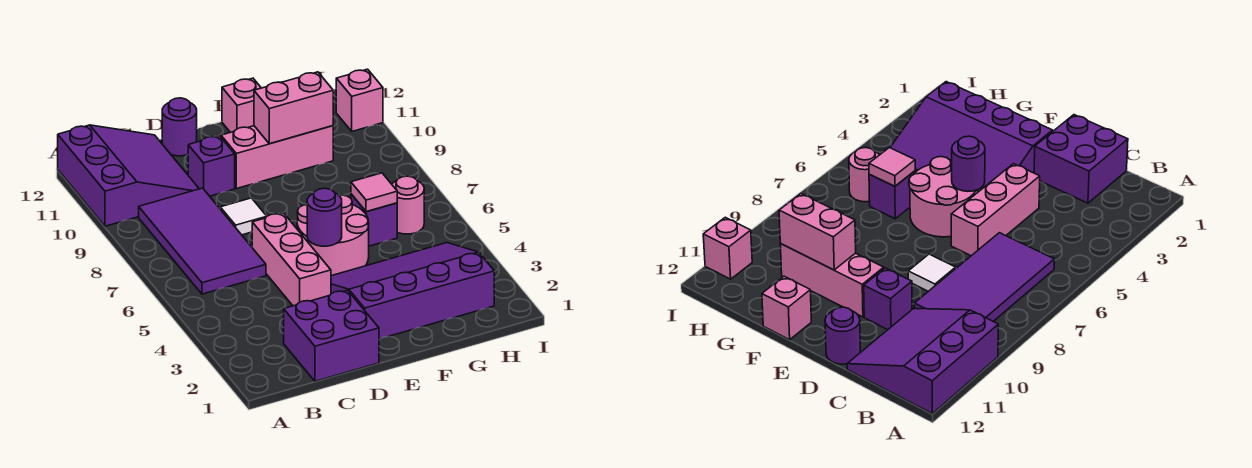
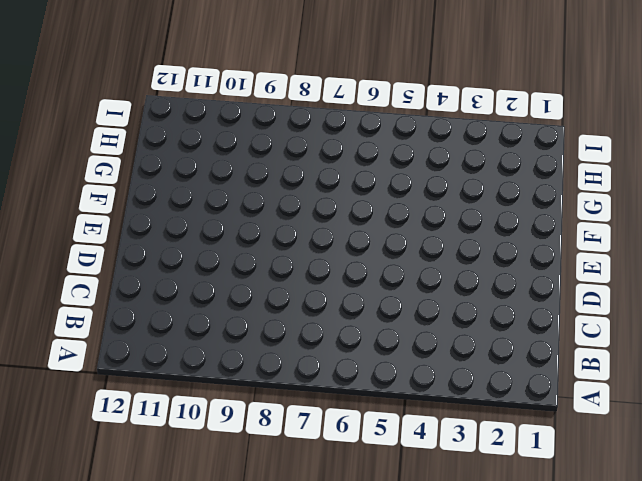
none -> purple slope A10:C12 level 1 top A
none -> purple tile B6:C9 level 1
none -> purple brick C1:D2 level 1

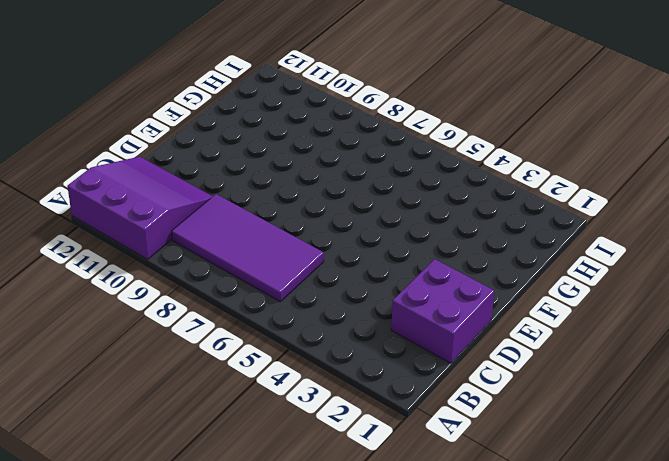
none -> pink brick D4:D6 level 1
none -> white tile D8 level 1
none -> purple brick D10 level 1

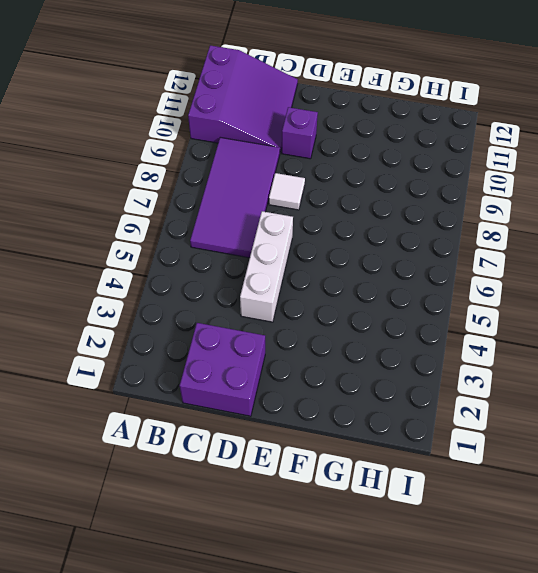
white brick D4:D6 level 1 -> pink brick D4:D6 level 1
none -> purple round brick D12 level 1
none -> purple slope E2:H4 level 1 top 2
none -> pink round brick E5:F6 level 1

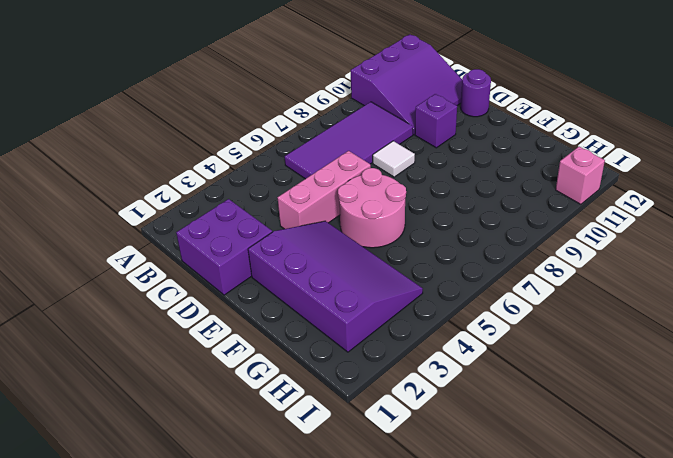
none -> pink brick E10:G10 level 1
none -> pink brick F12 level 1
none -> purple brick G6 level 1

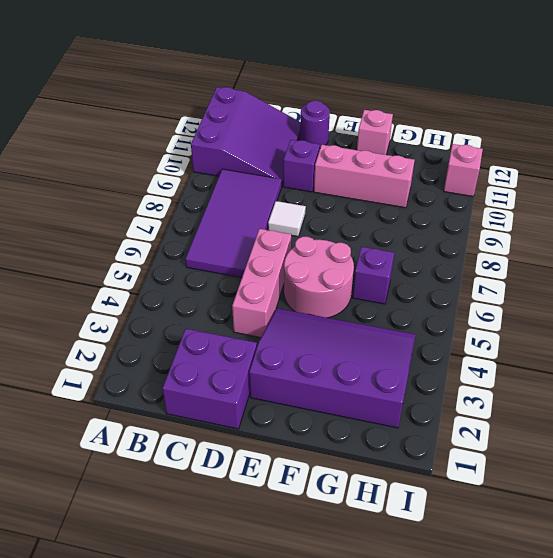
none -> pink round brick H6 level 1
none -> purple round brick E5 level 2
none -> pink brick F10:G10 level 2

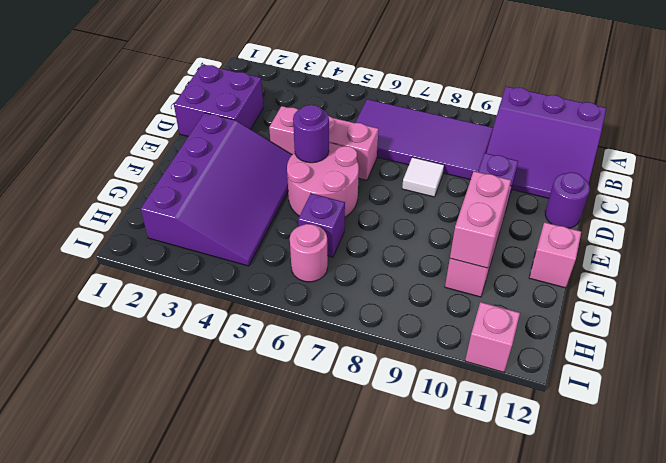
none -> pink tile G6 level 2

